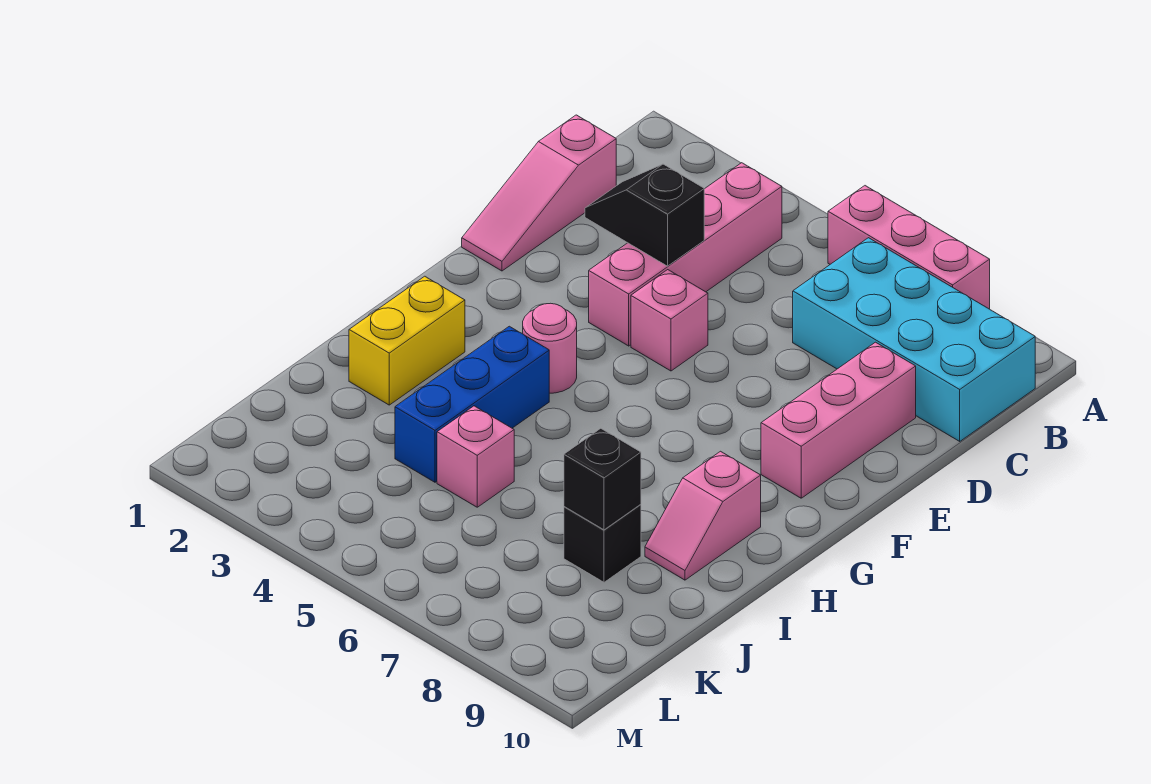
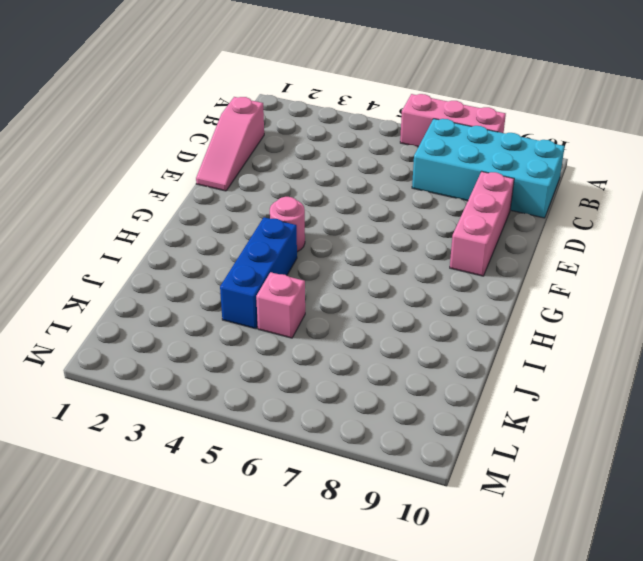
none -> pink brick B4:E4 level 1
none -> pink brick E5 level 1
none -> yellow brick H2:I2 level 1

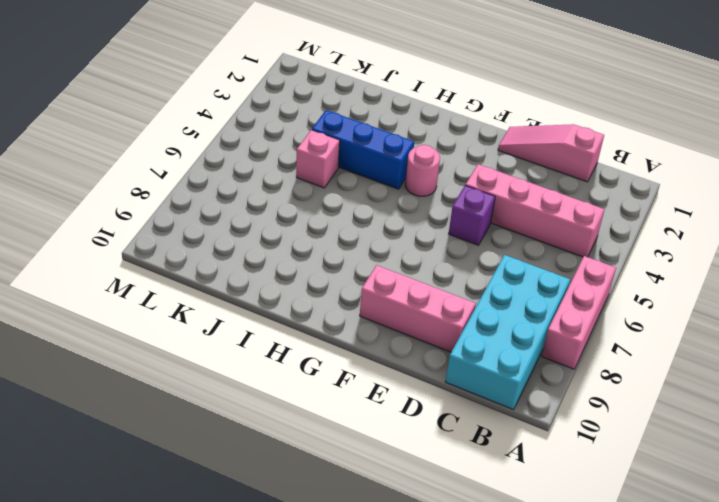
purple brick E5 level 1 -> pink brick E5 level 1
none -> yellow brick H2:I2 level 1
none -> pink slope H9:I9 level 1 top H
none -> black brick J8 level 1

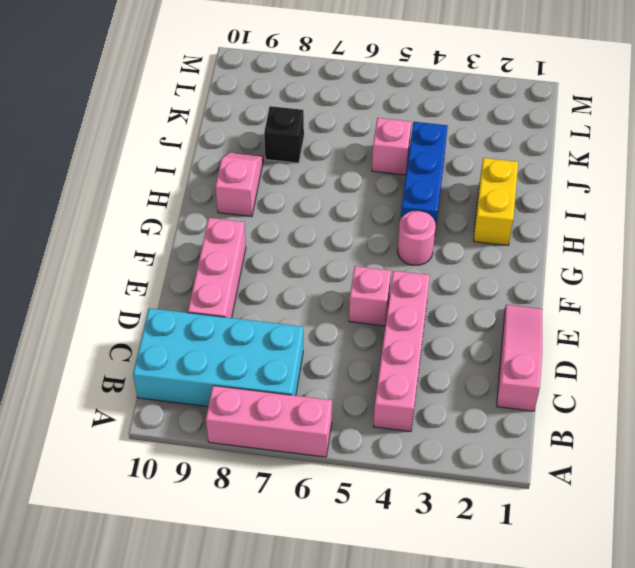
none -> black slope D3:D4 level 2 top 4
none -> black brick J8 level 2

